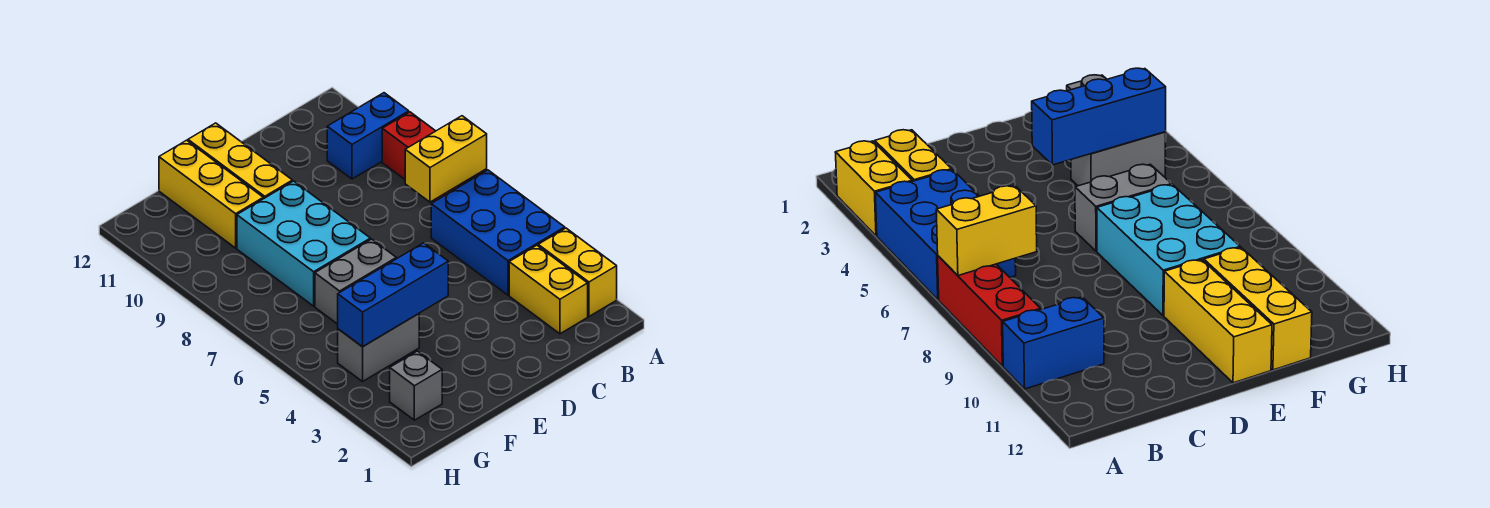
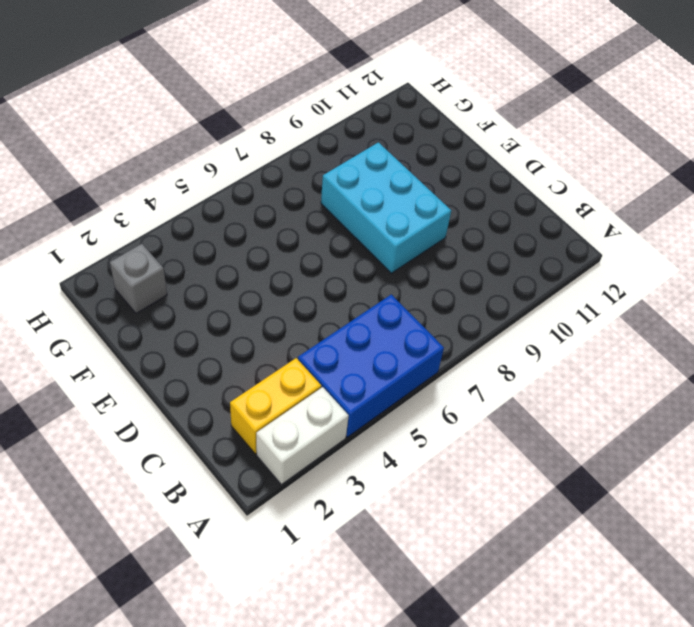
white brick A2:A3 level 1 -> yellow brick A2:A3 level 1
cyan brick D8:F9 level 1 -> cyan brick E7:F9 level 1
none -> red brick A7:A9 level 1
none -> blue brick A10:B10 level 1
none -> grey brick E6:F6 level 1

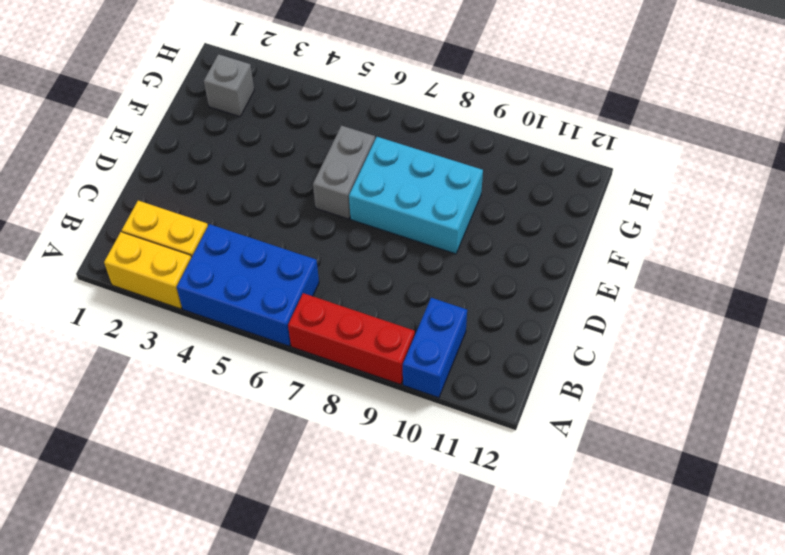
none -> yellow brick E10:E12 level 1
none -> grey brick F4:G4 level 1
none -> yellow brick F10:F12 level 1

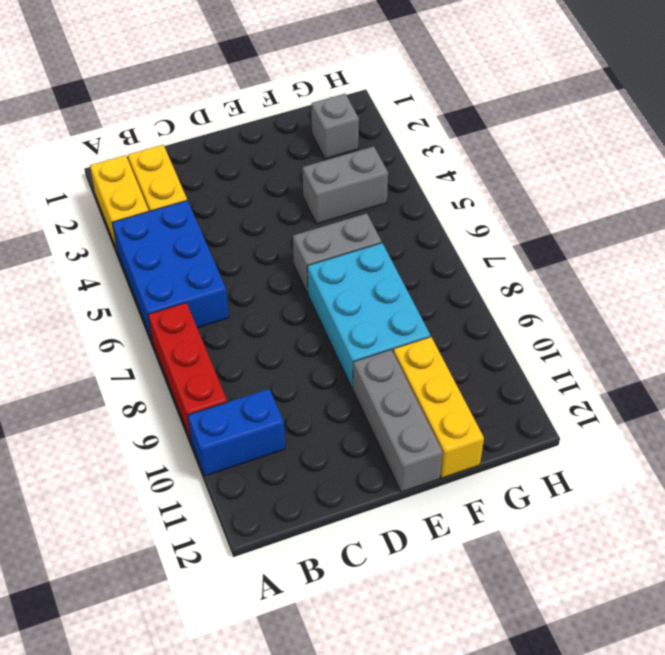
grey brick E10:E12 level 1 -> yellow brick E10:E12 level 1
none -> yellow brick A7:B7 level 2
none -> blue brick E4:G4 level 2

